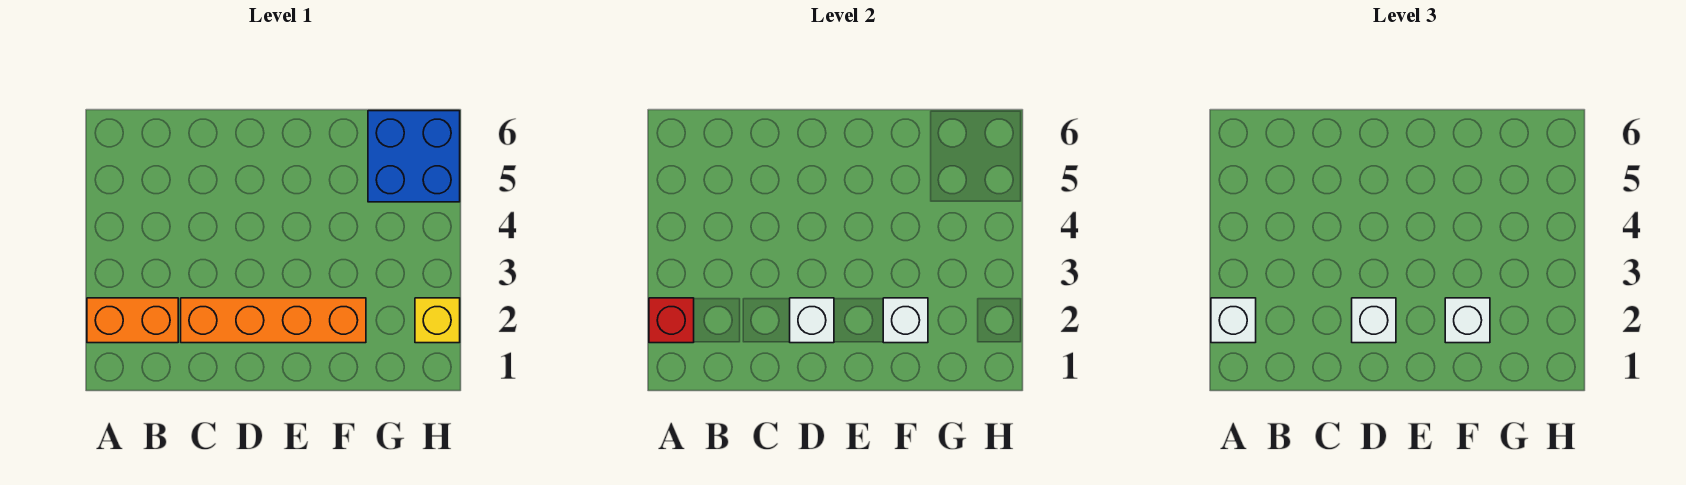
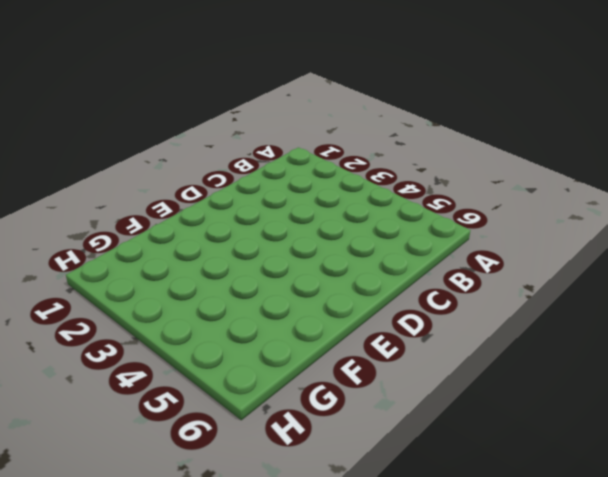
none -> orange brick A2:B2 level 1
none -> orange brick C2:F2 level 1

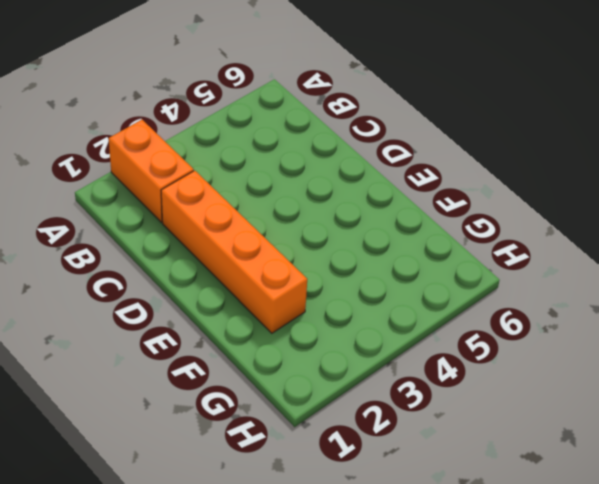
none -> blue brick G5:H6 level 1
none -> yellow brick H2 level 1

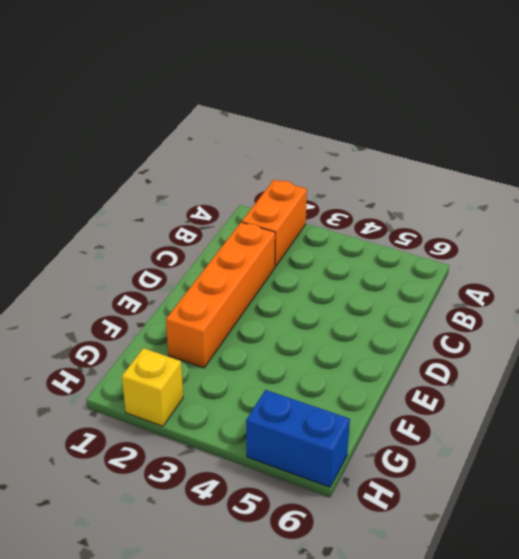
blue brick H5:H6 level 1 -> blue brick G5:H6 level 1
none -> red brick A2 level 2
none -> white brick D2 level 2

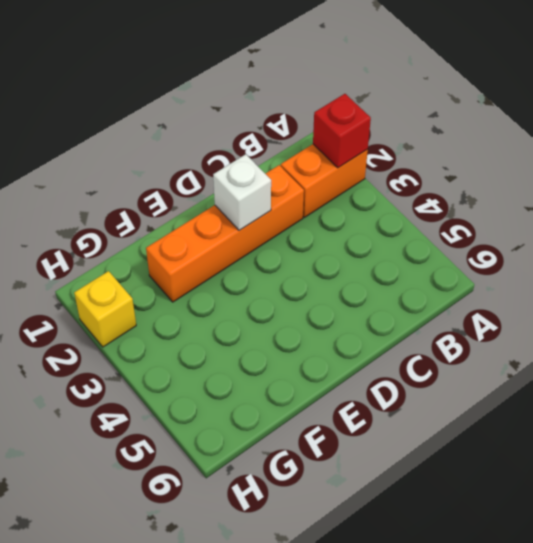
none -> blue brick G5:H6 level 1
none -> white brick F2 level 2

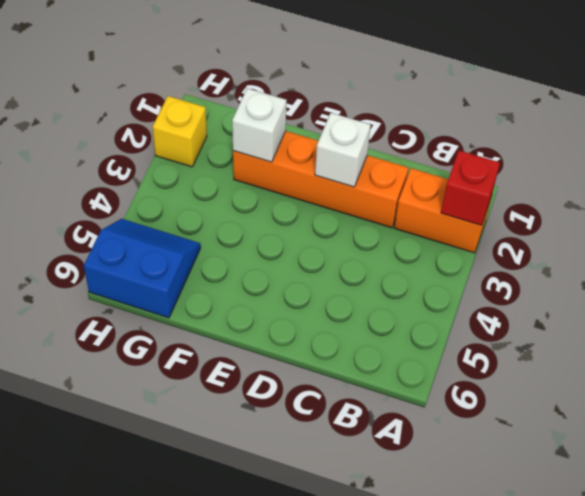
blue slope G5:H6 level 1 top 6 -> blue brick G5:H6 level 1
none -> white brick A2 level 3
none -> white brick D2 level 3

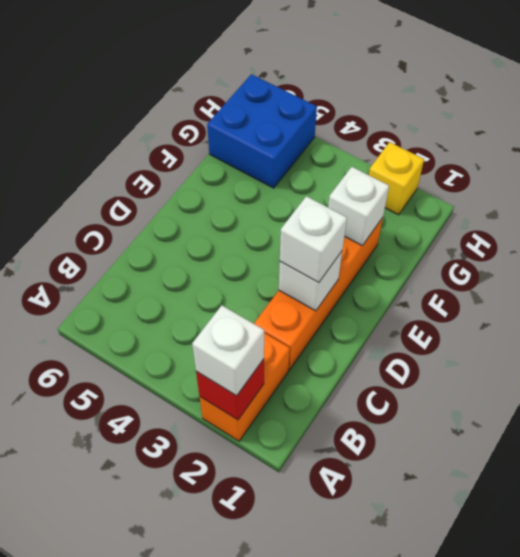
none -> white brick F2 level 3

